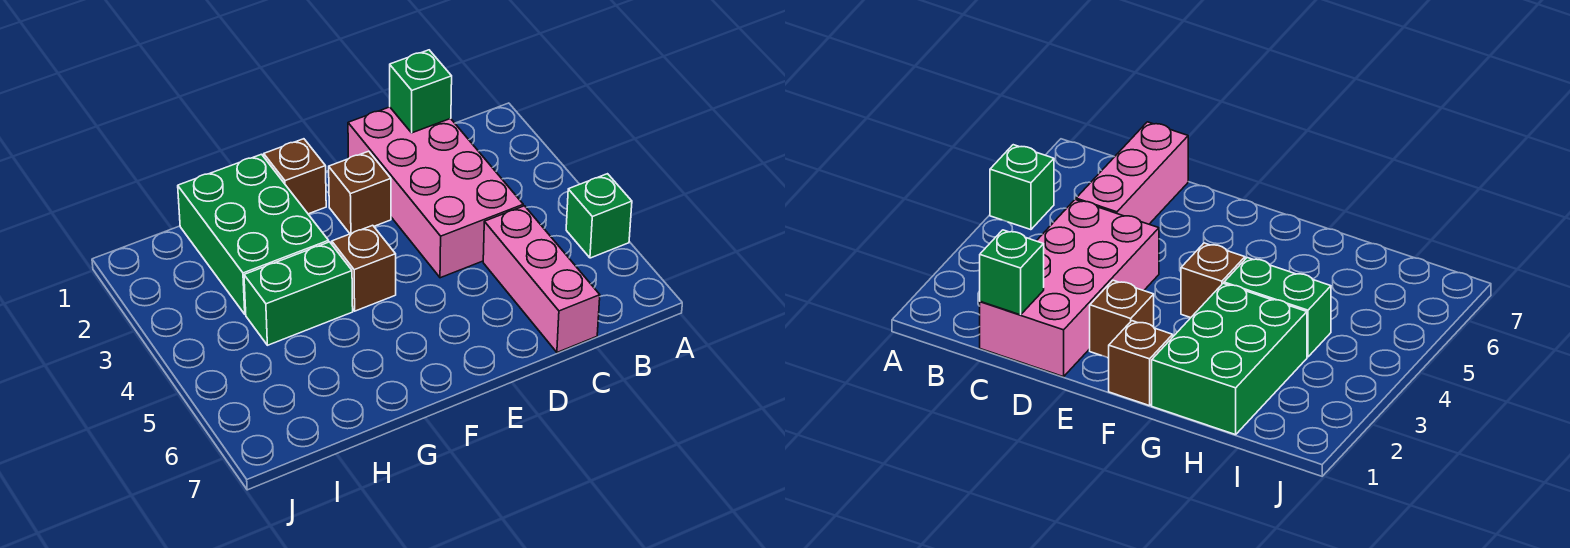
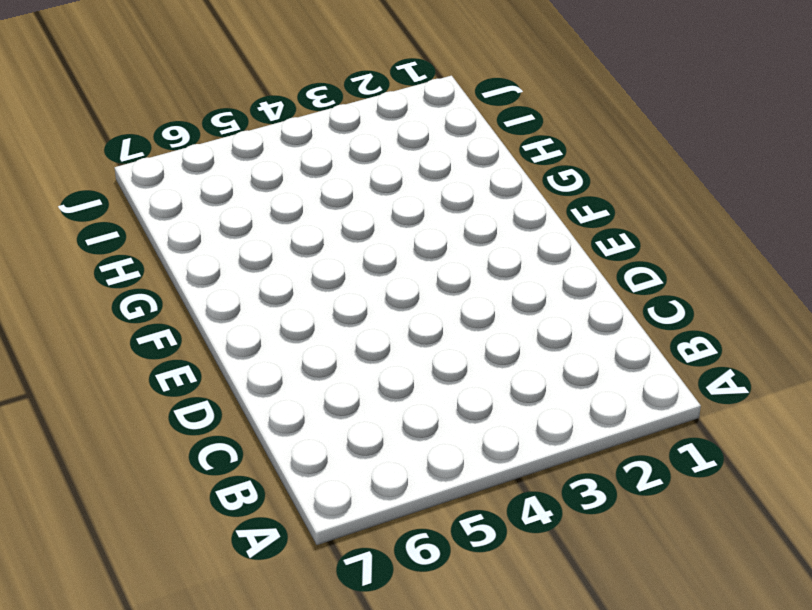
none -> green brick A5 level 1
none -> pink brick C1:D4 level 1

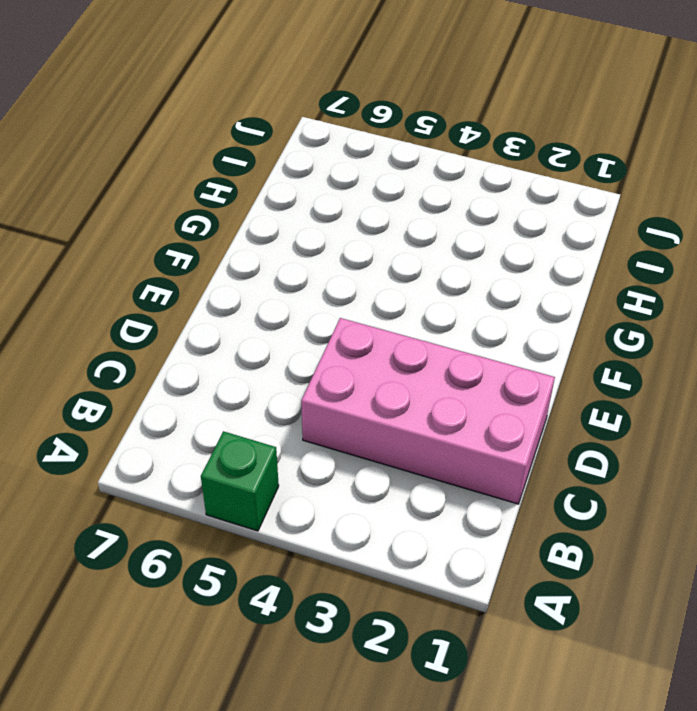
none -> pink brick C5:C7 level 1
none -> brown brick E2 level 1

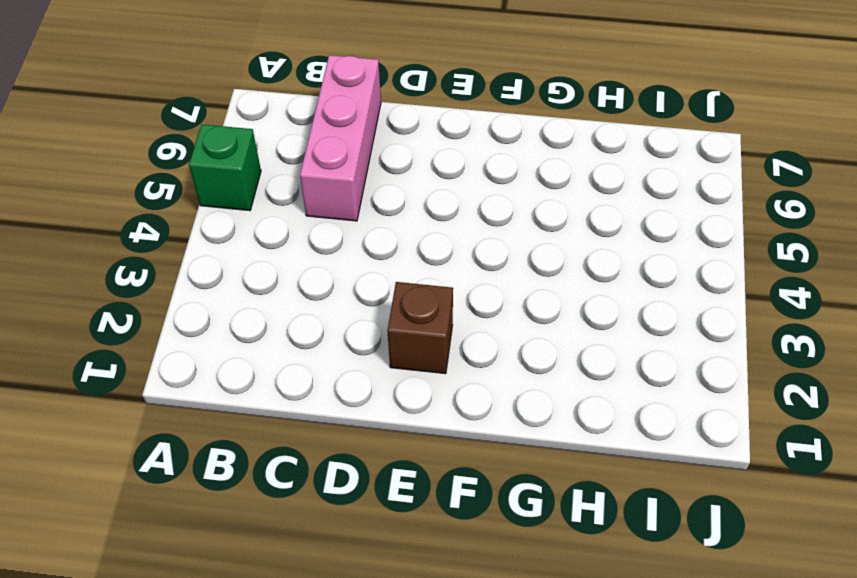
none -> pink brick C1:D4 level 1
none -> brown brick F1 level 1

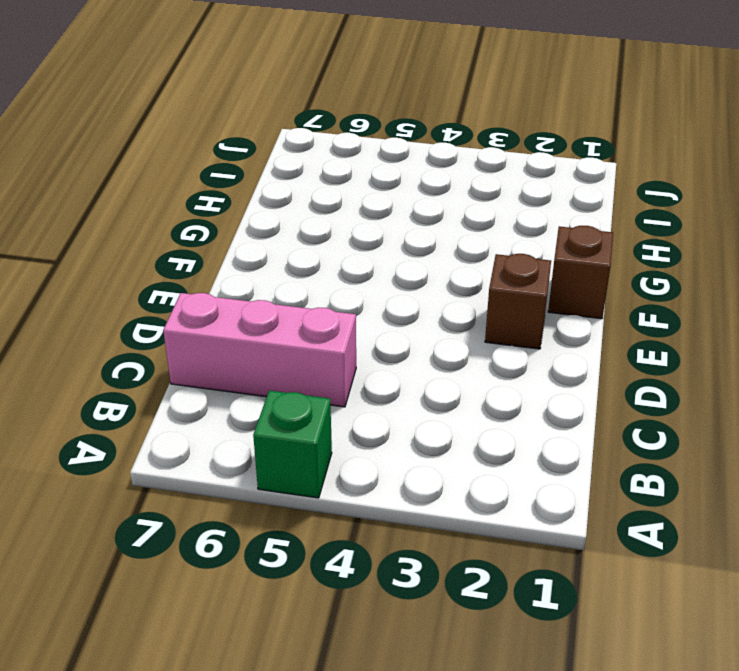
none -> pink brick C1:D4 level 1
none -> brown brick F4 level 1

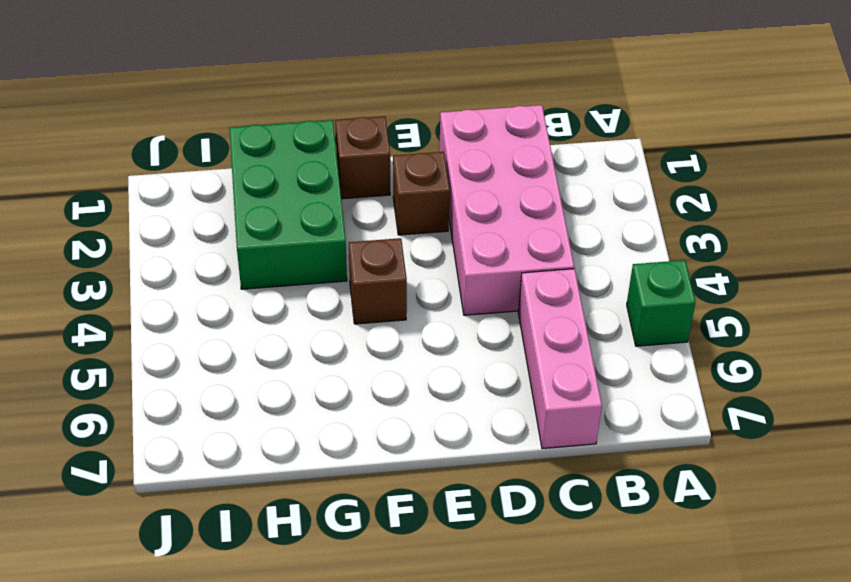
none -> green brick G4:H4 level 1
none -> green brick C1 level 2

